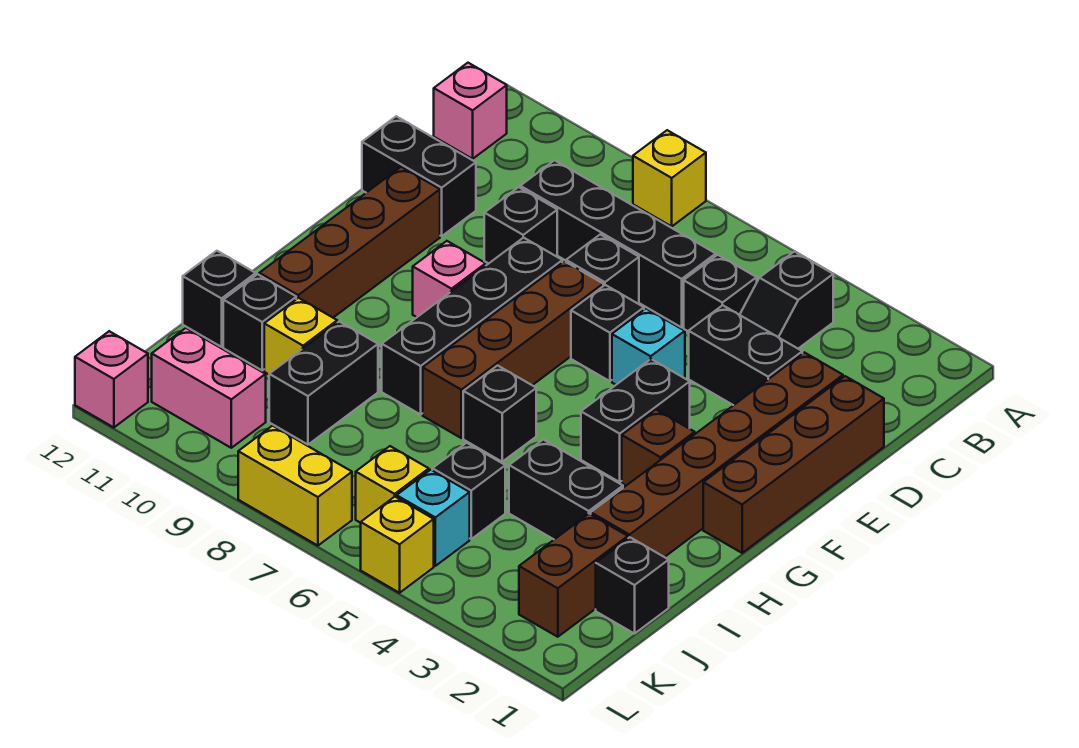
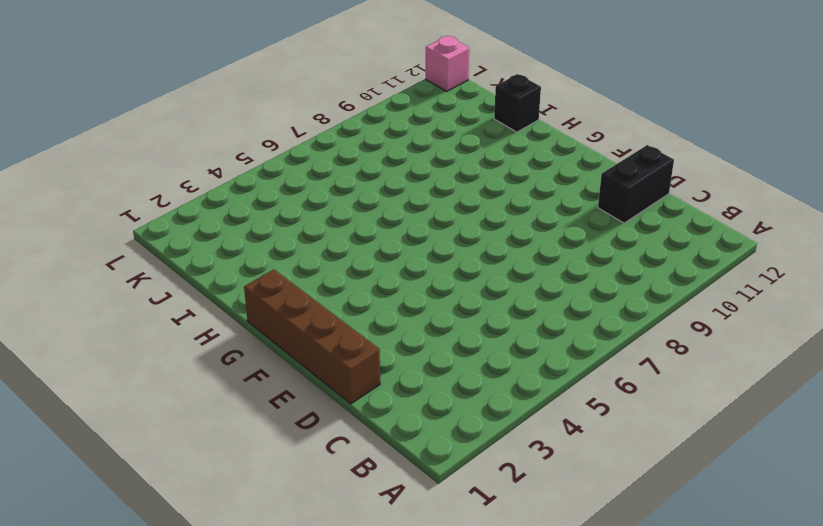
none -> yellow brick A8 level 1
none -> black slope B4:C4 level 1 top B
none -> pink brick B12 level 1
none -> black brick C5 level 1

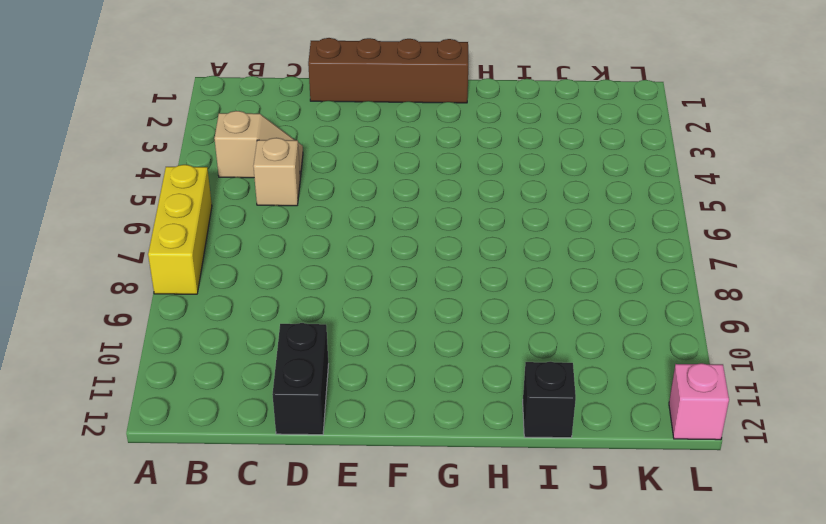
yellow brick A6:A8 level 1 -> yellow brick A8 level 1
tan slope B4:C4 level 1 top B -> black slope B4:C4 level 1 top B
tan brick C5 level 1 -> black brick C5 level 1
none -> pink brick B12 level 1
none -> black brick C6:C9 level 1
none -> brown brick D2:I2 level 1
none -> black brick D3:D4 level 1

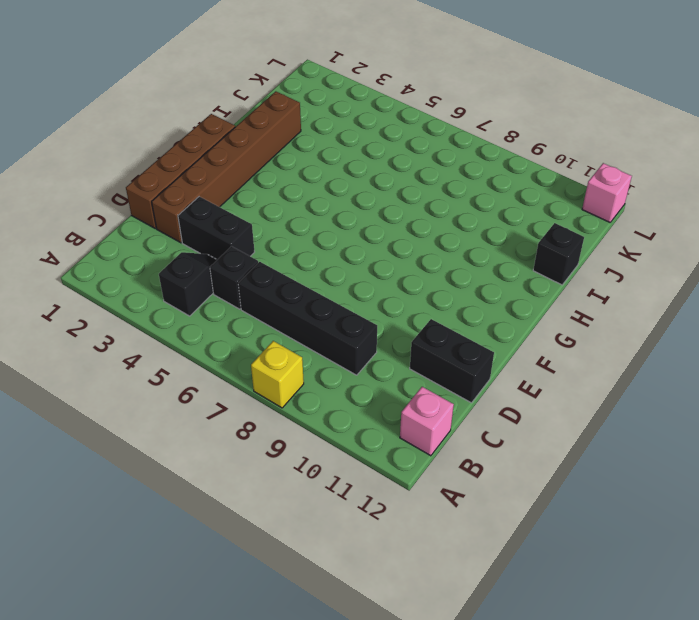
none -> black brick D7 level 1
none -> black brick D9 level 1
none -> cyan brick E5 level 1
none -> black brick E6 level 1

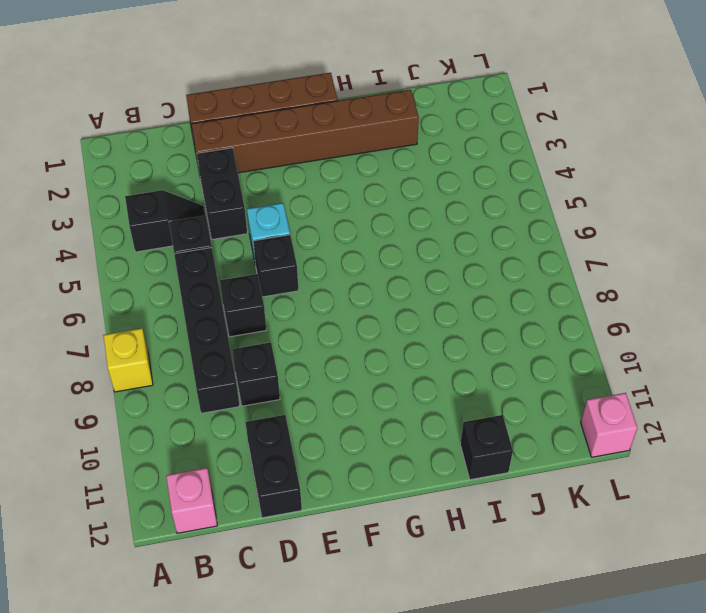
none -> brown brick E7:H7 level 1
none -> black brick E8:H8 level 1
none -> brown brick E11:H11 level 1
none -> black brick F4:G4 level 1

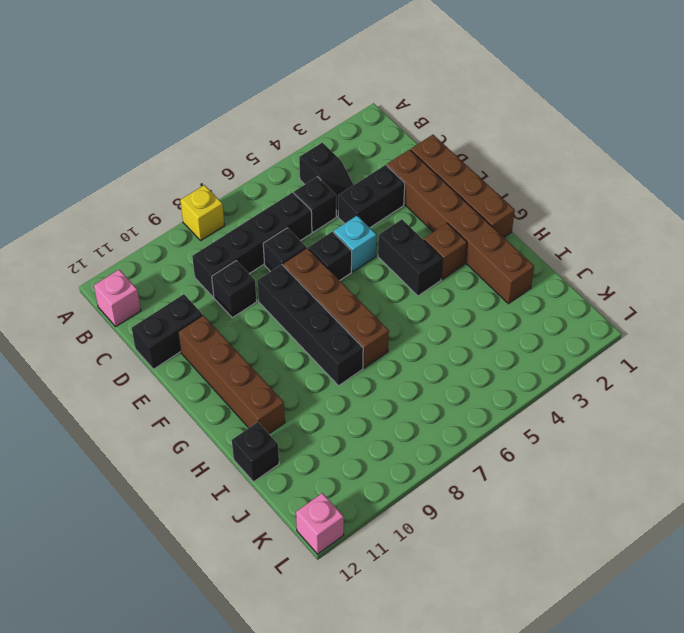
none -> pink brick F9 level 1
none -> black brick H6 level 1
none -> black brick I3:I4 level 1
none -> black brick I9:J9 level 1

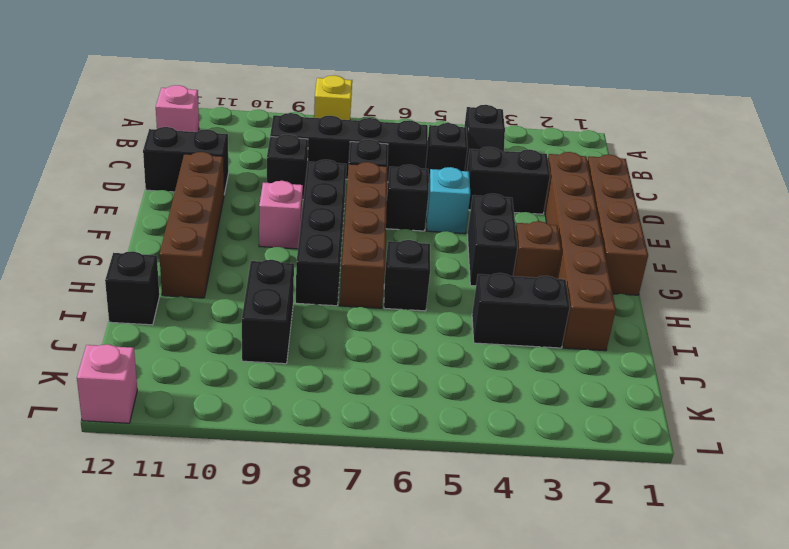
none -> yellow brick I10 level 1
none -> black brick I11 level 1
none -> black brick J1 level 1
none -> brown brick J2:K2 level 1

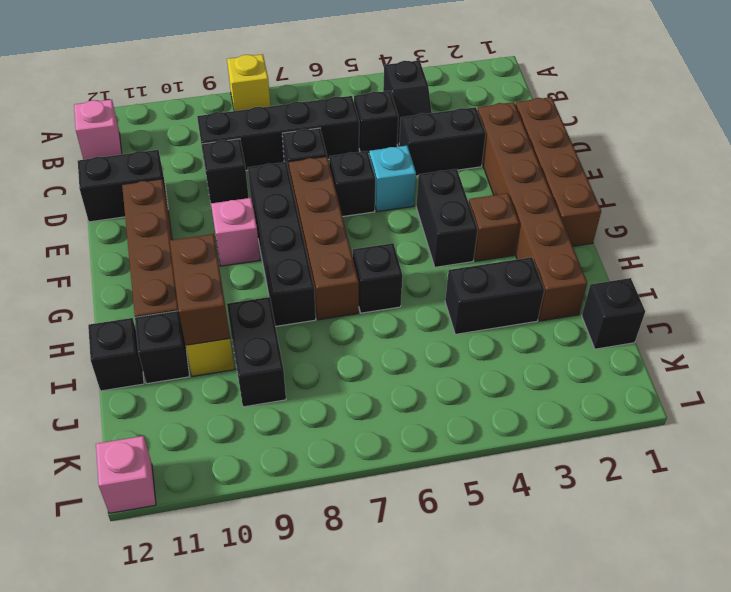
brown brick H10:I10 level 2 -> brown brick J2:K2 level 1
none -> black brick J5 level 1
none -> cyan brick K5 level 1
none -> yellow brick K6 level 1
none -> pink brick K10:K11 level 1

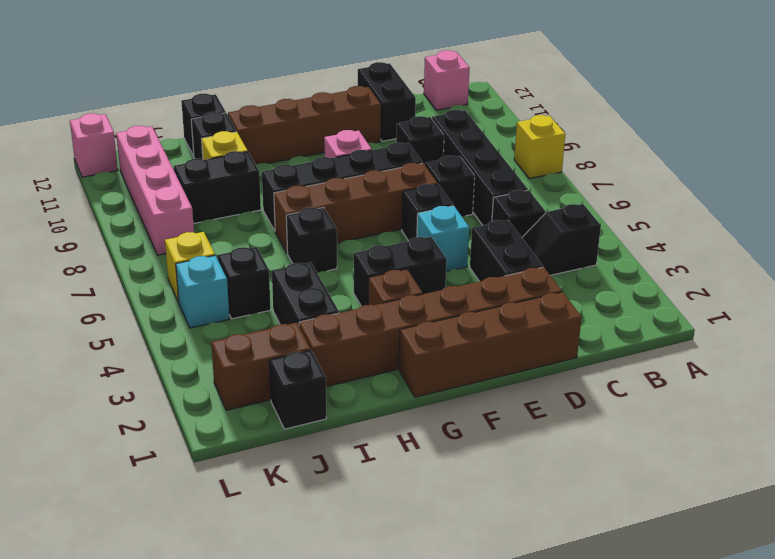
pink brick K8:K11 level 1 -> pink brick K10:K11 level 1
none -> yellow brick L5 level 1
none -> yellow brick L7:L8 level 1

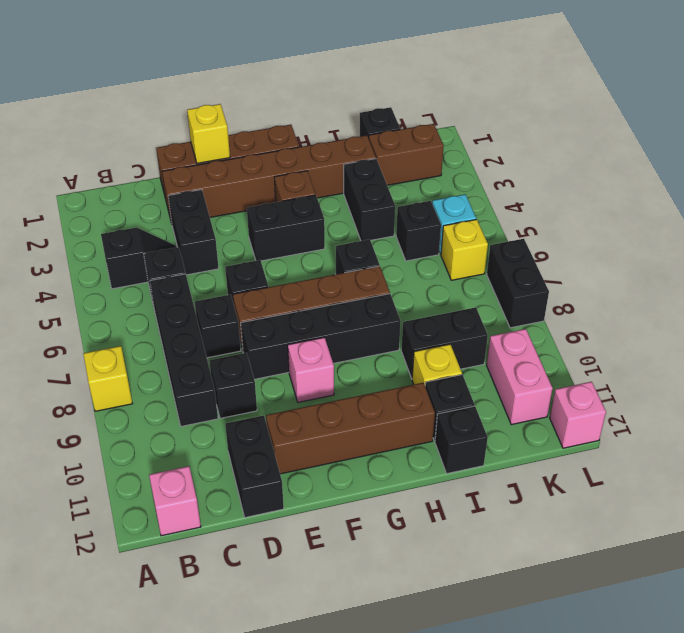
yellow brick E1 level 2 -> yellow brick L5 level 1
black brick L7:L8 level 1 -> yellow brick L7:L8 level 1
none -> cyan brick E5 level 1

